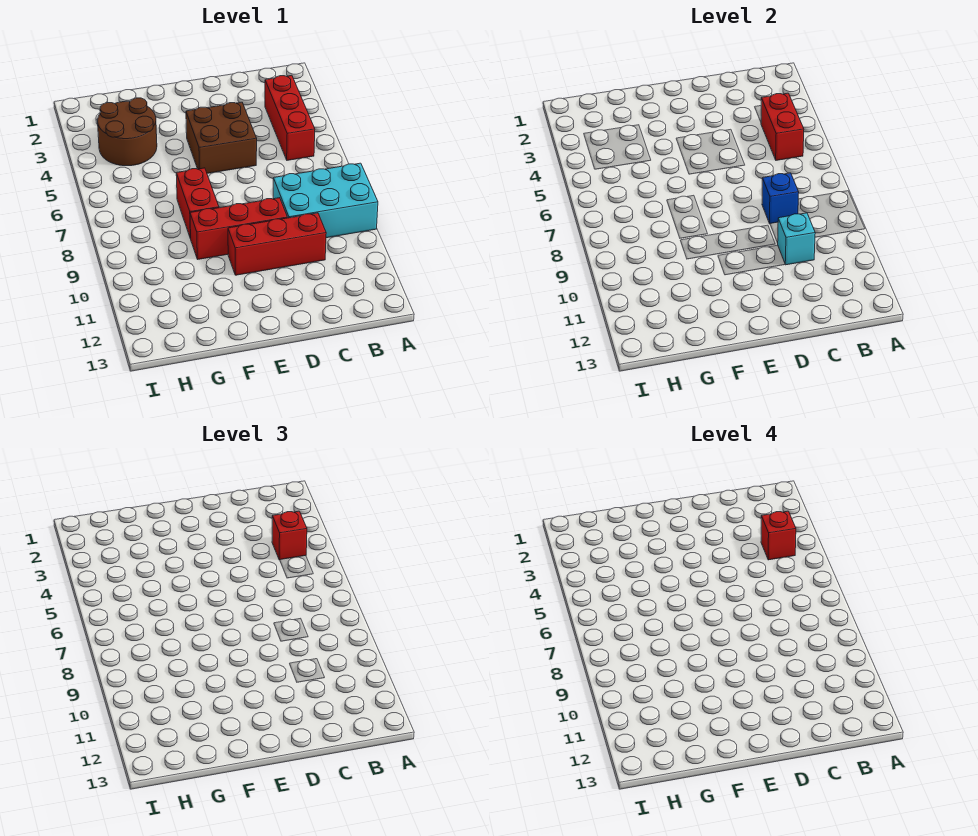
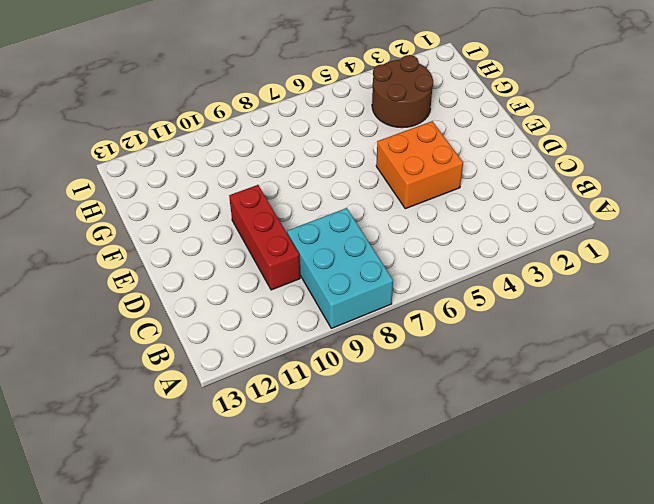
orange brick D4:E5 level 1 -> brown brick D4:E5 level 1
none -> red brick B3:B5 level 1
none -> red brick D9:F9 level 1
none -> red brick F7:F8 level 1

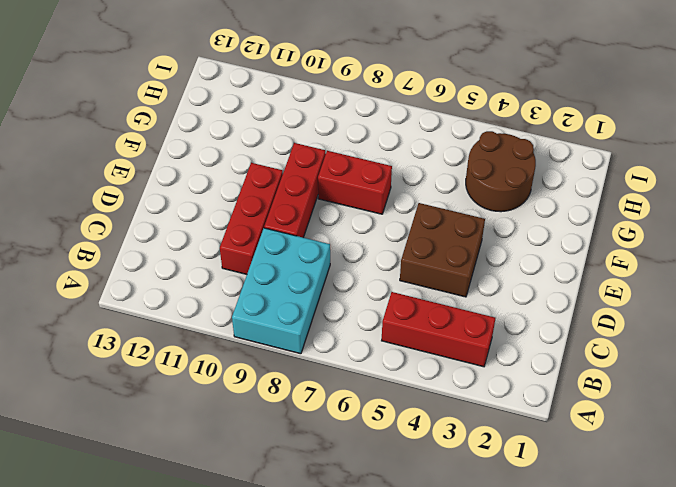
none -> red brick B4:B5 level 2
none -> blue brick C8 level 2
none -> cyan brick C10 level 2

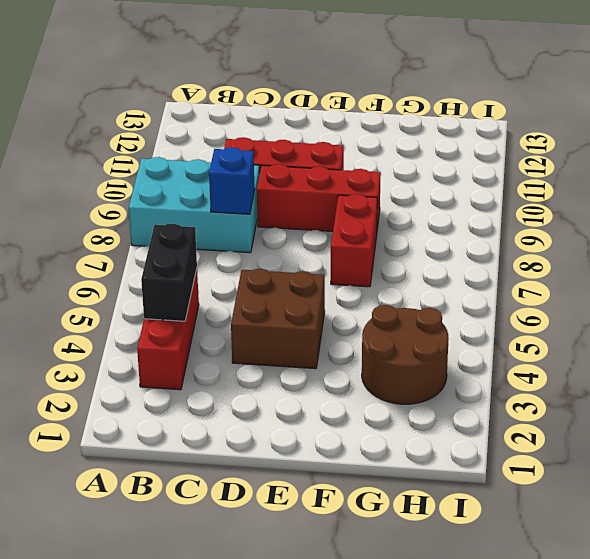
black brick B4:B5 level 2 -> red brick B4:B5 level 2
none -> cyan brick C10 level 2
none -> red brick B4 level 3
none -> red brick B4 level 4

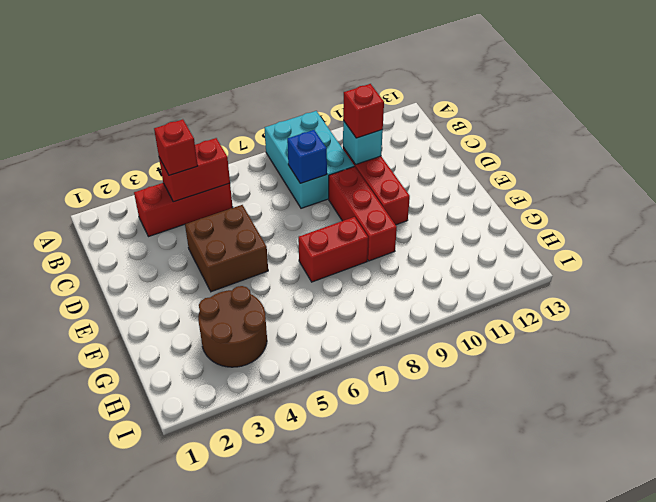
red brick C10 level 3 -> red brick B4 level 4

